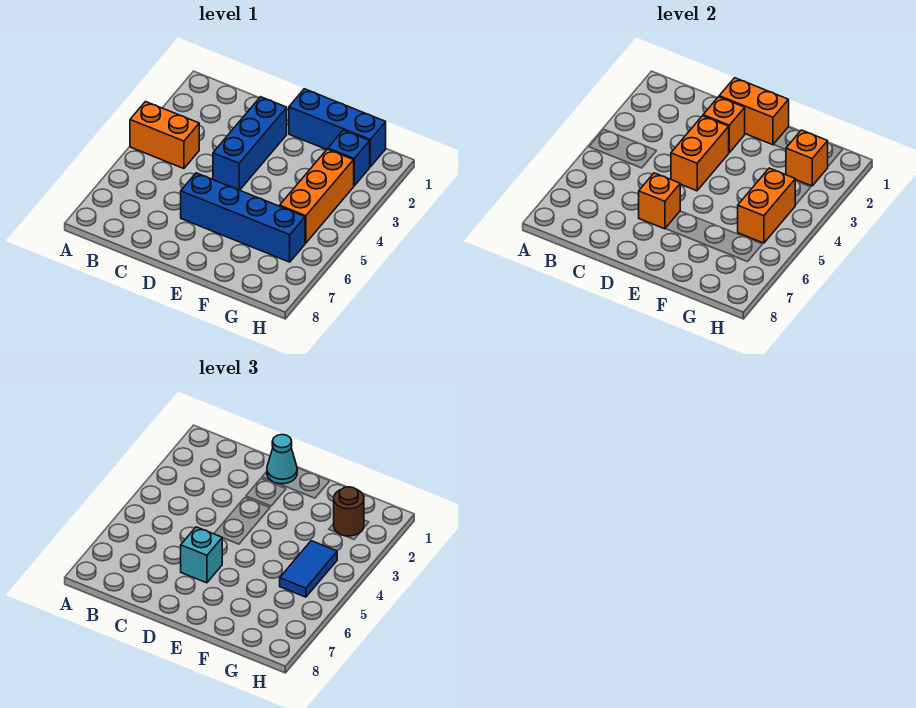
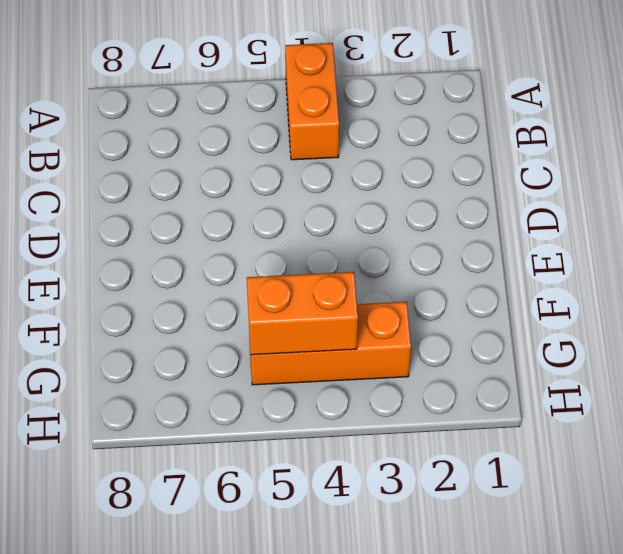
none -> blue brick D2:D4 level 1
none -> blue brick D6:G6 level 1
none -> blue brick E1:G1 level 1

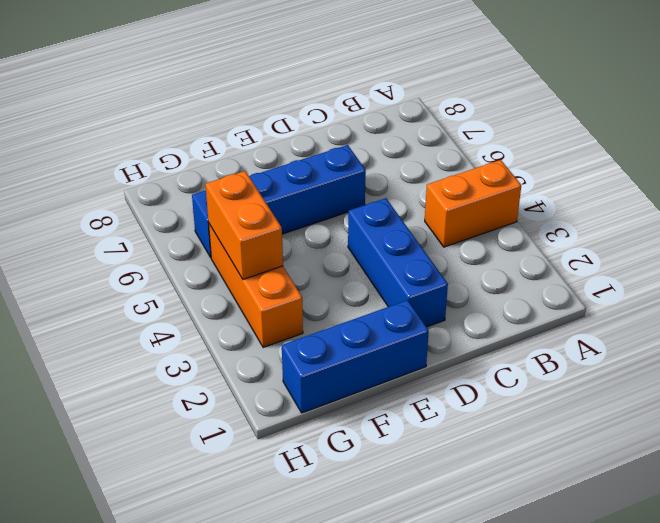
none -> blue brick G2 level 1
none -> orange brick D1:E1 level 2
none -> orange brick D2 level 2

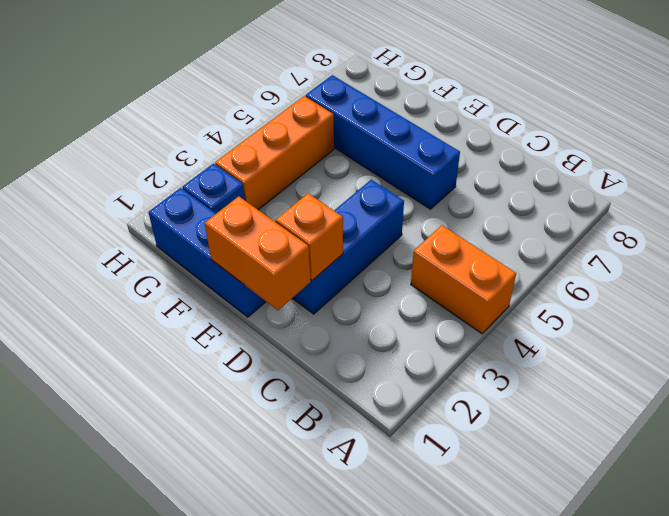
none -> orange brick D3:D4 level 2
none -> orange brick D6 level 2
none -> orange brick G2 level 2

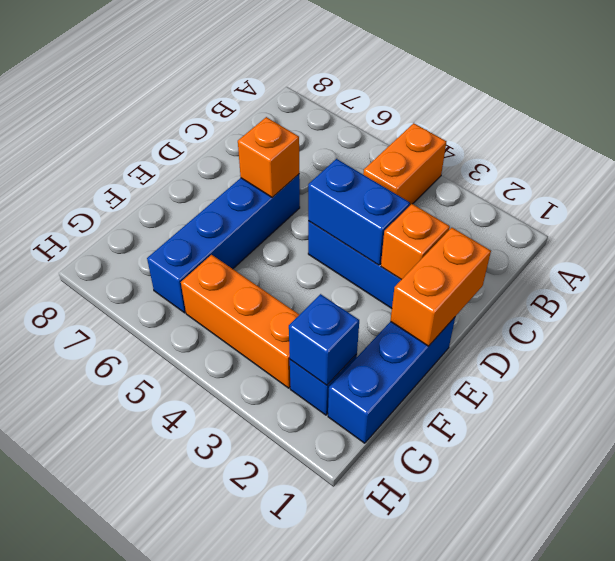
blue brick D3:D4 level 2 -> orange brick D3:D4 level 2
blue brick G2 level 2 -> orange brick G2 level 2
none -> orange brick G4:G5 level 2
none -> cyan cone D1 level 3
none -> cyan brick D6 level 3

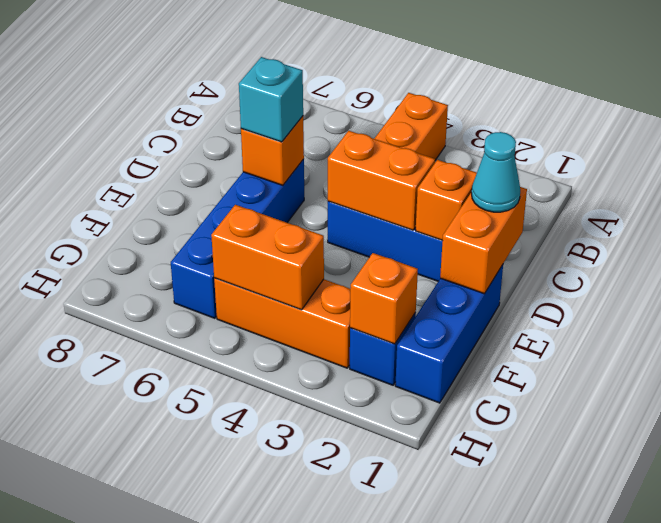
none -> brown round brick G2 level 3
none -> blue tile G4:G5 level 3

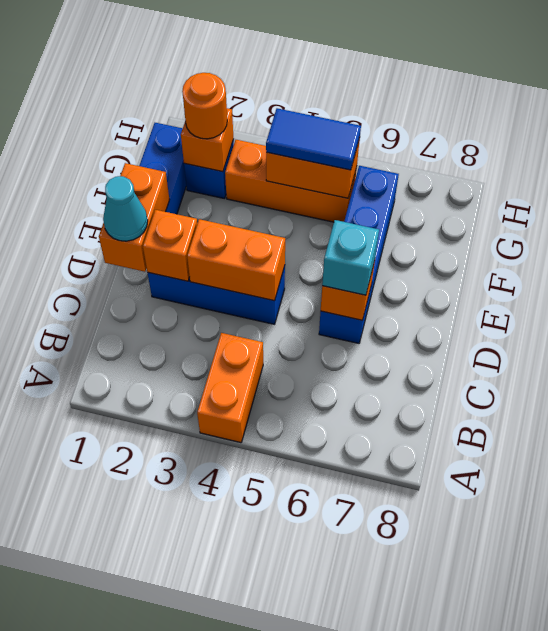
orange round brick G2 level 3 -> brown round brick G2 level 3

